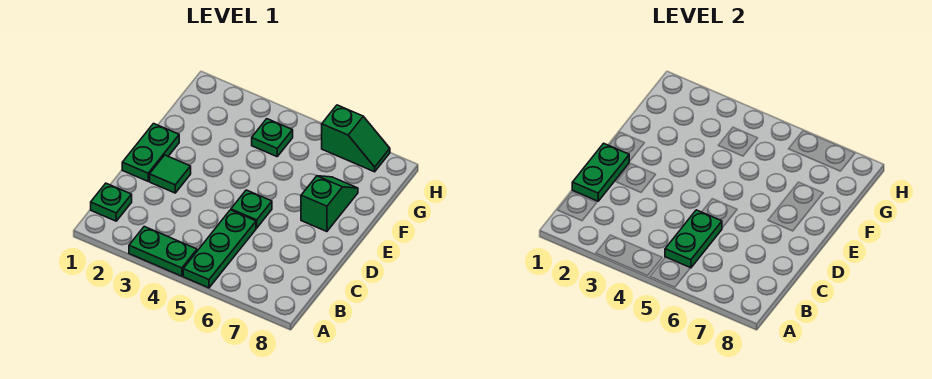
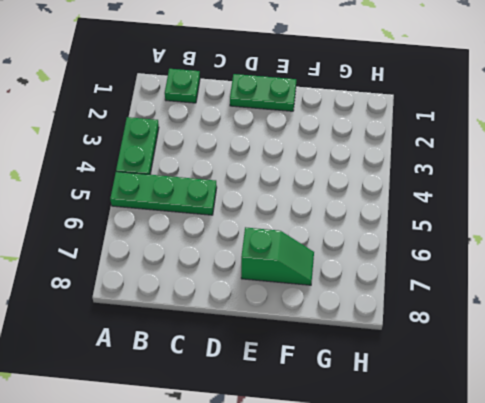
none -> green tile D2 level 1
none -> green plate D5 level 1

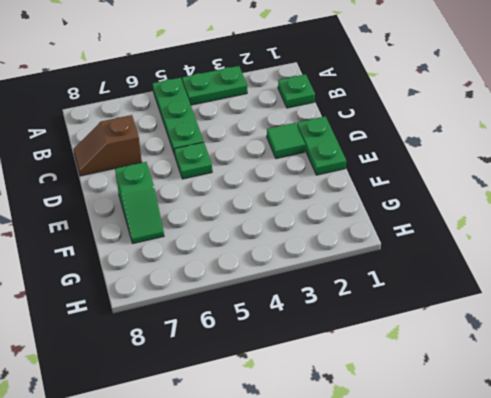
brown slope C7:C8 level 1 top 7 -> none
none -> green plate G4 level 1
none -> green slope H6:H7 level 1 top 6

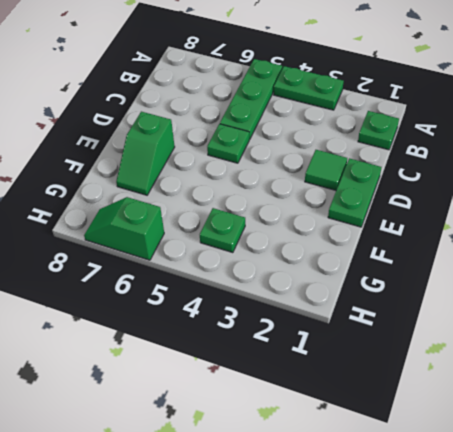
none -> green plate B5:C5 level 2
none -> green plate C1:D1 level 2

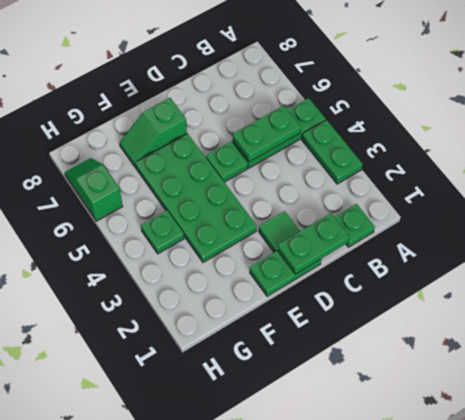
green plate E3:F6 level 1 -> none

